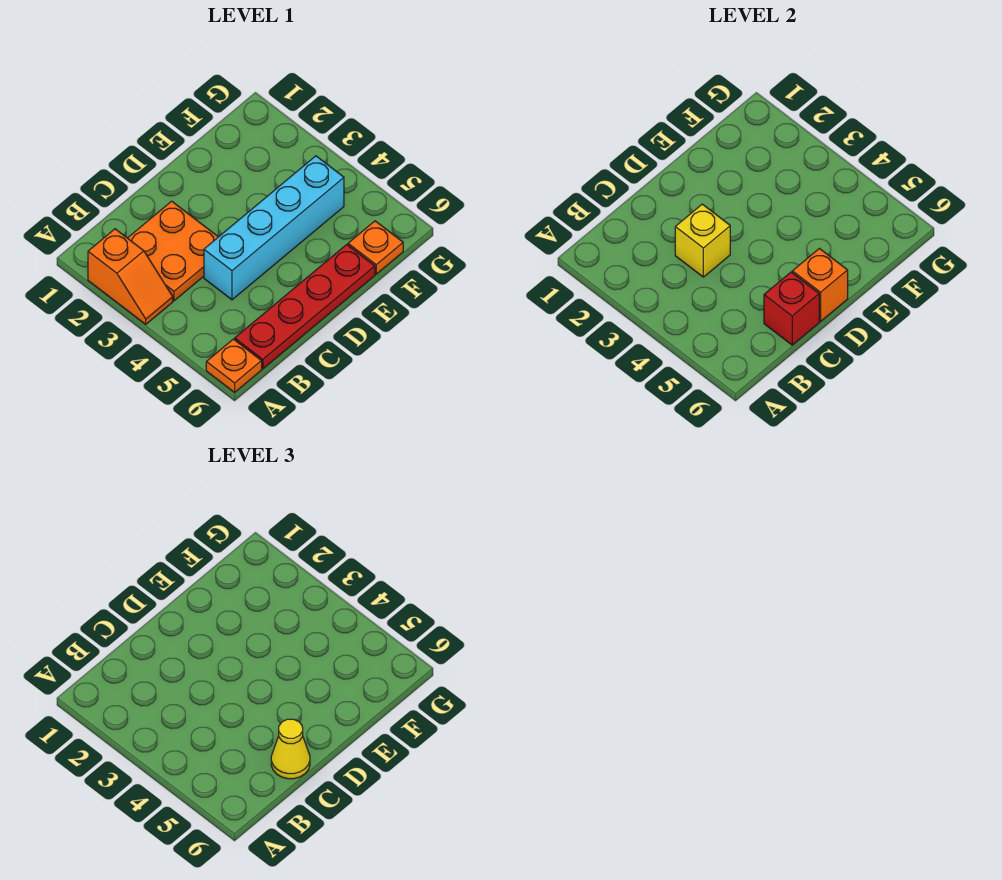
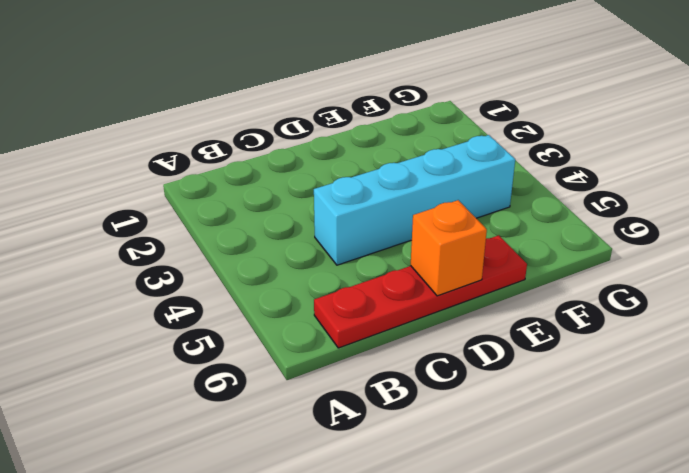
none -> orange slope A2:A3 level 1 top 2
none -> orange plate A6 level 1

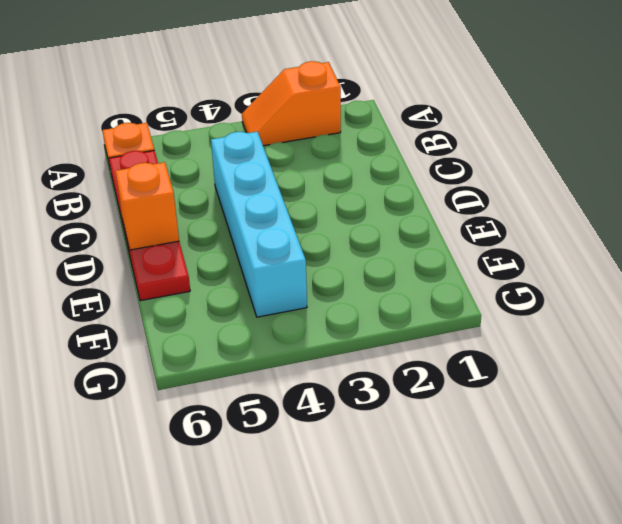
none -> orange plate B2:C3 level 1
none -> orange plate F6 level 1

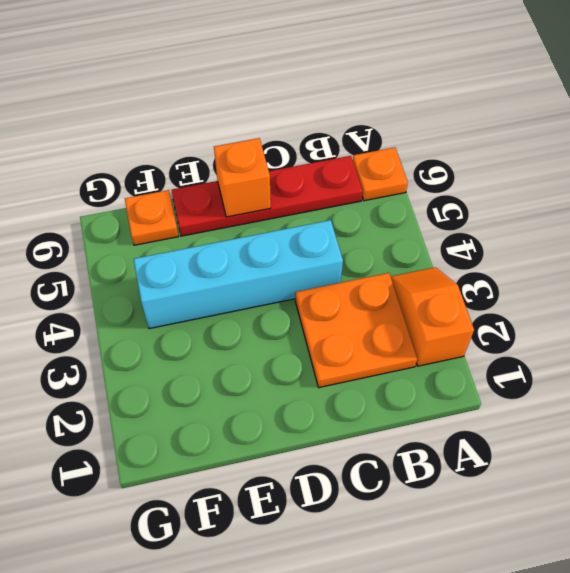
none -> yellow brick C3 level 2
none -> red brick C6 level 2

